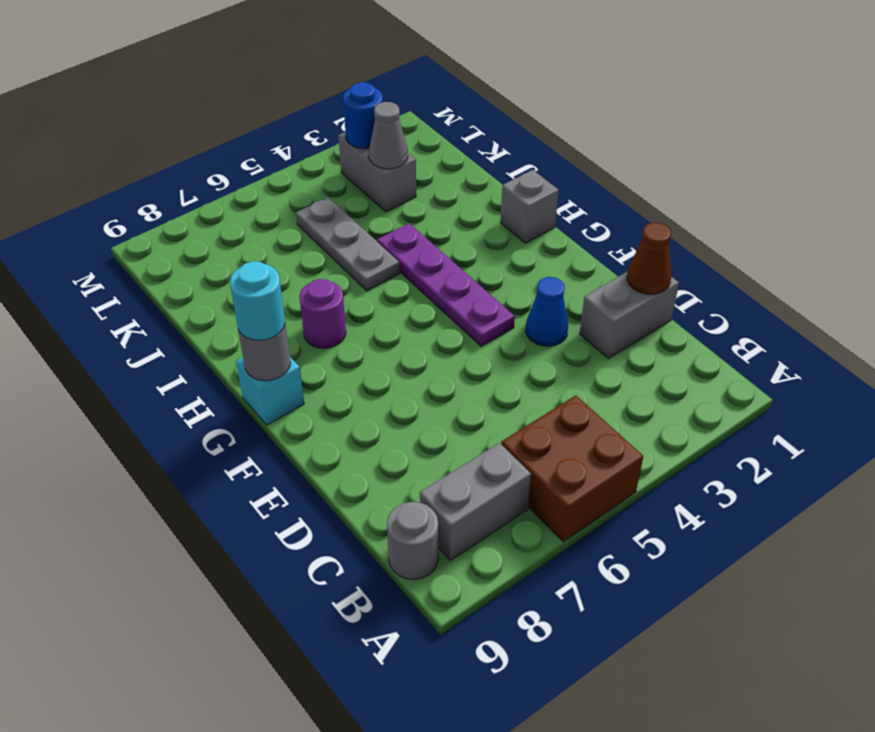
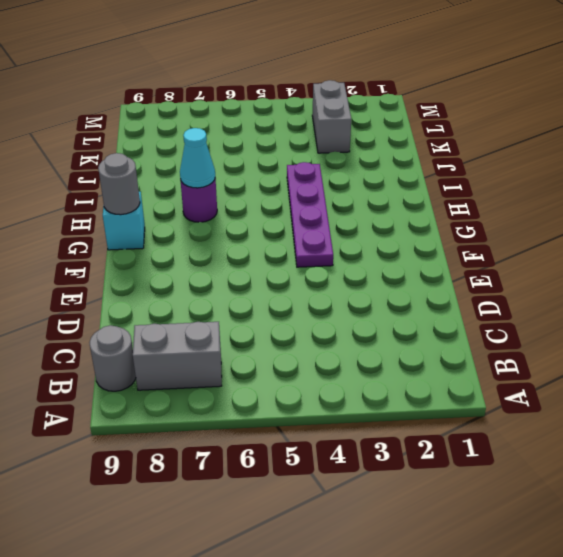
cyan cone H7 level 2 -> none
none -> brown brick A5:B6 level 1
none -> grey brick D1:D2 level 1
none -> blue cone E3 level 1

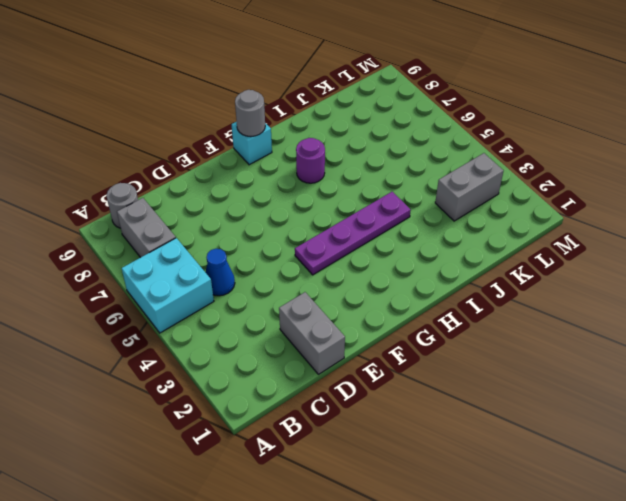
cyan brick A5:B6 level 1 -> brown brick A5:B6 level 1
blue cone C5 level 1 -> blue cone E3 level 1
none -> grey brick H1 level 1
none -> grey plate I5:K5 level 1
none -> brown cone D1 level 2

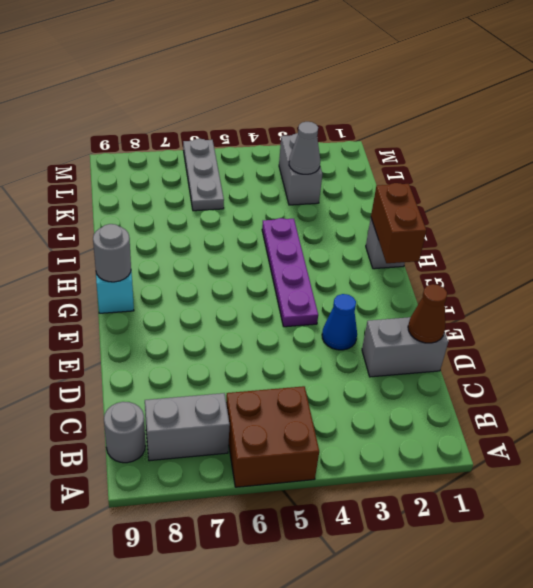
brown brick G1:H1 level 2 -> none
grey plate K6:M6 level 1 -> grey plate I5:K5 level 1
none -> purple round brick H7 level 1
none -> blue round brick L3 level 2
none -> cyan round brick G9 level 3

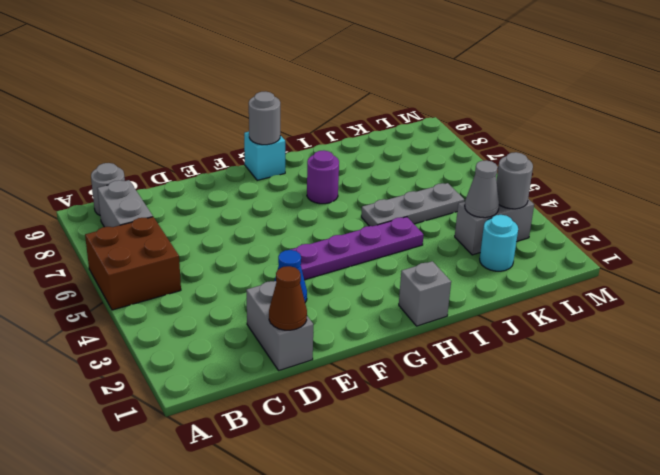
cyan round brick K2 level 1 -> cyan round brick G9 level 3
grey round brick L3 level 2 -> blue round brick L3 level 2

